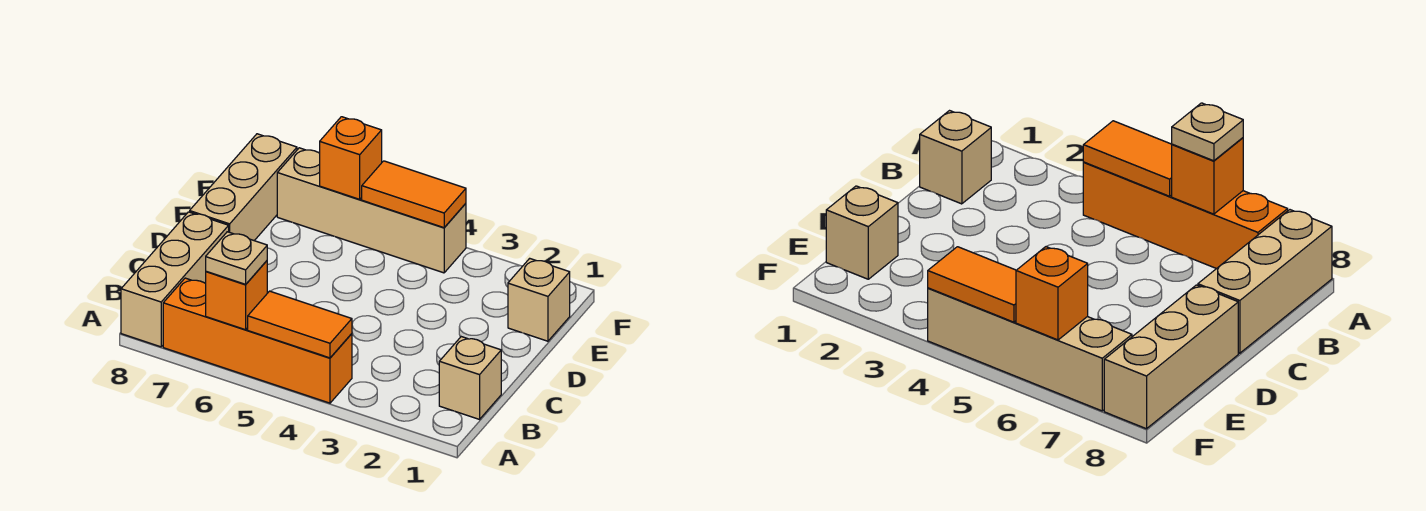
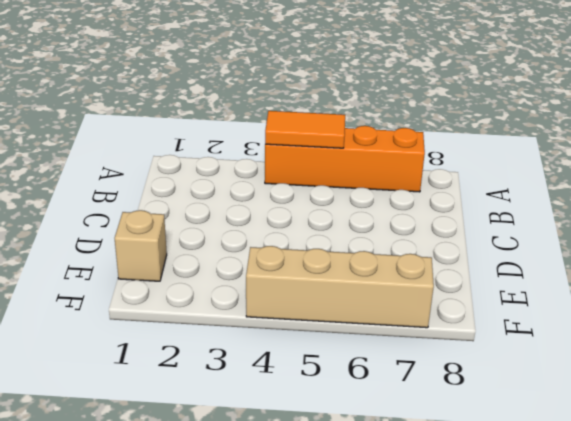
none -> tan brick A8:C8 level 1
none -> tan brick B1 level 1

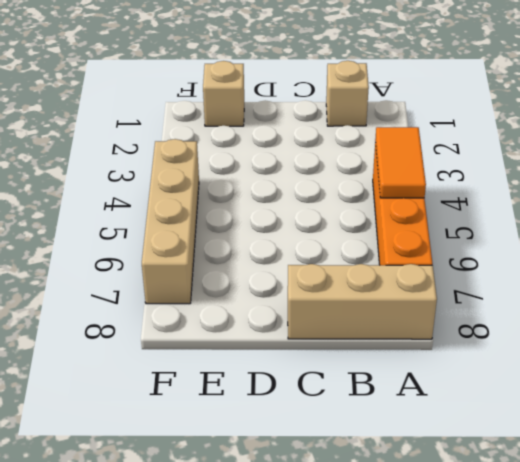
none -> tan brick D8:F8 level 1
none -> orange brick A6 level 2

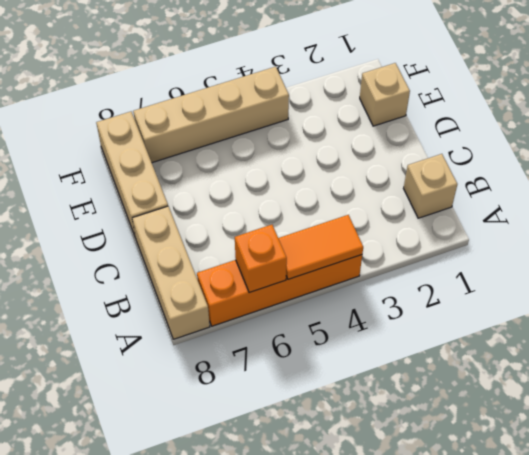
none -> orange tile F4:F5 level 2
none -> orange brick F6 level 2

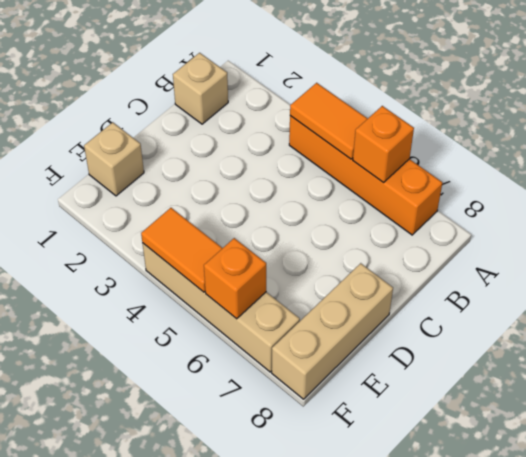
none -> tan brick A8:C8 level 1
none -> tan plate A6 level 3

